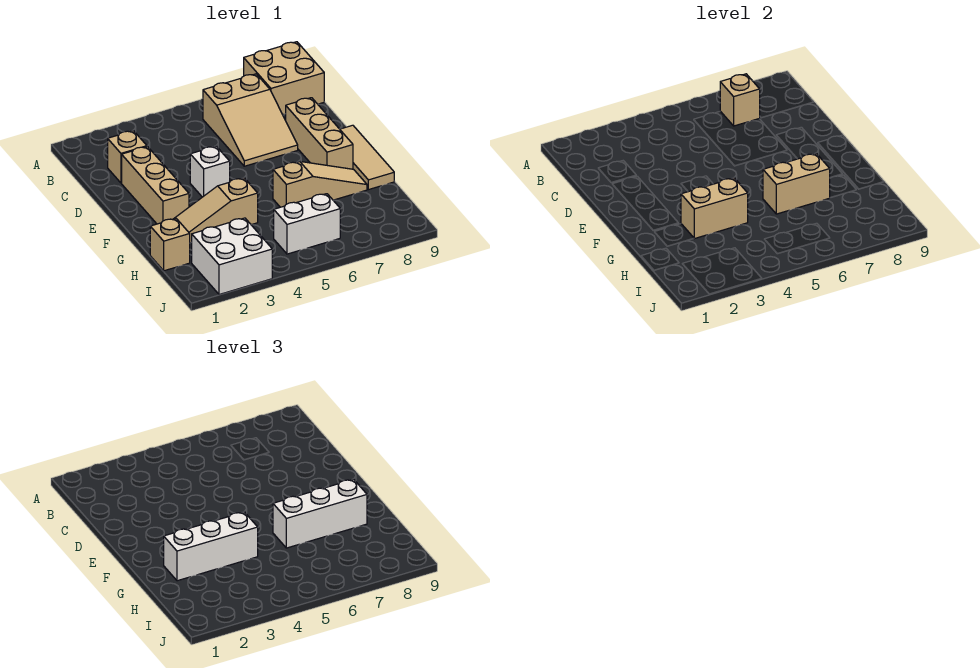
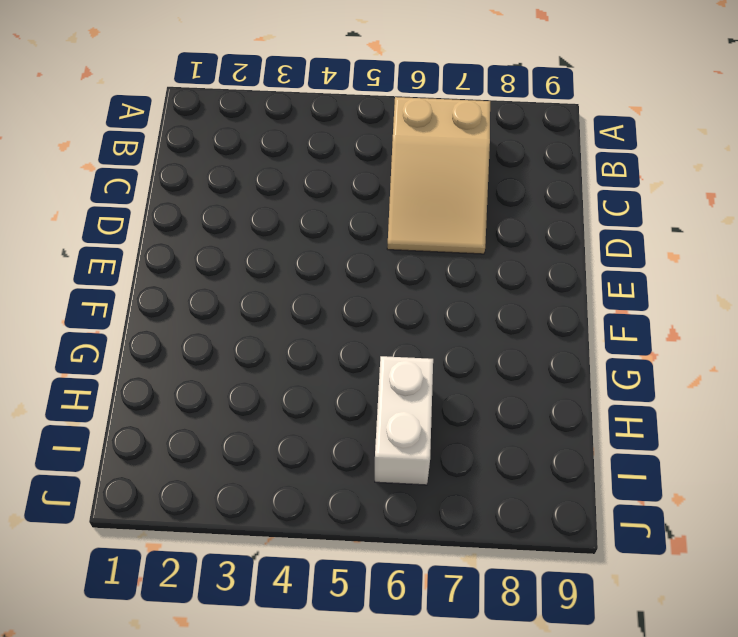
white brick H6:I6 level 1 -> white brick I5:I6 level 1
none -> tan brick A8:B9 level 1
none -> tan brick C2 level 1
none -> tan brick D2:F2 level 1

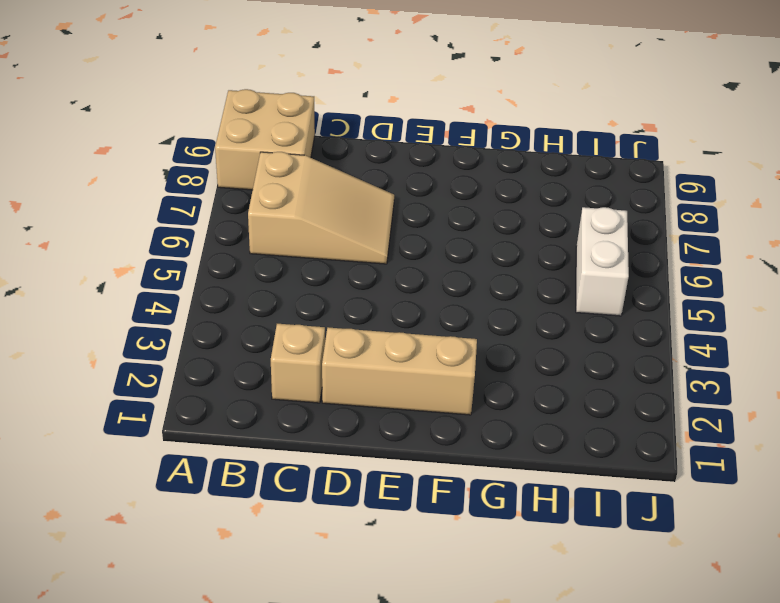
none -> tan brick D8:F8 level 1
none -> white brick E4 level 1
none -> tan tile E9:G9 level 1

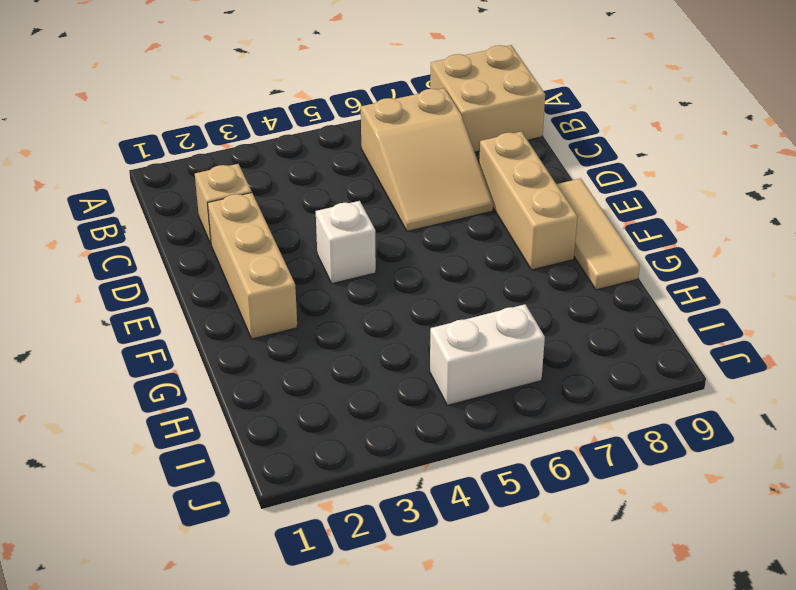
none -> tan slope G2:G4 level 1 top 4
none -> tan slope G6:G8 level 1 top 6
none -> tan brick H1 level 1

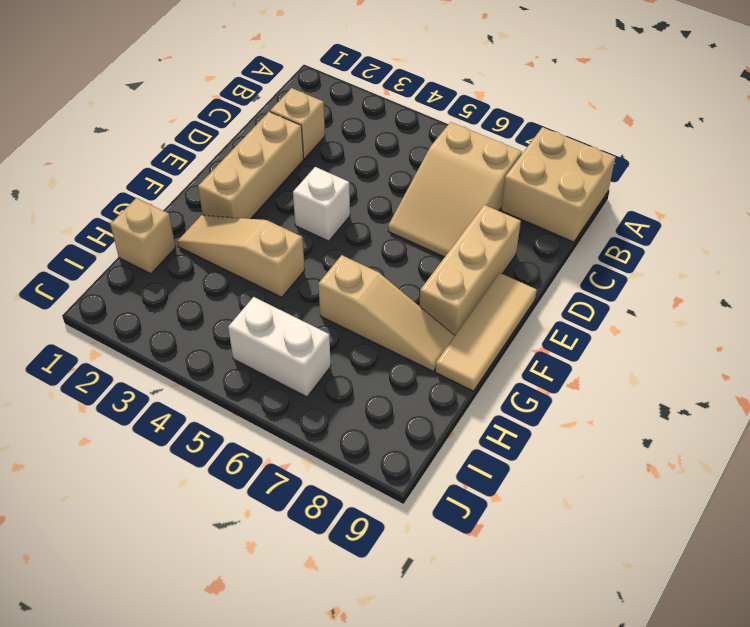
none -> white brick I2:J3 level 1
none -> tan brick B7 level 2
none -> tan brick G3:G4 level 2

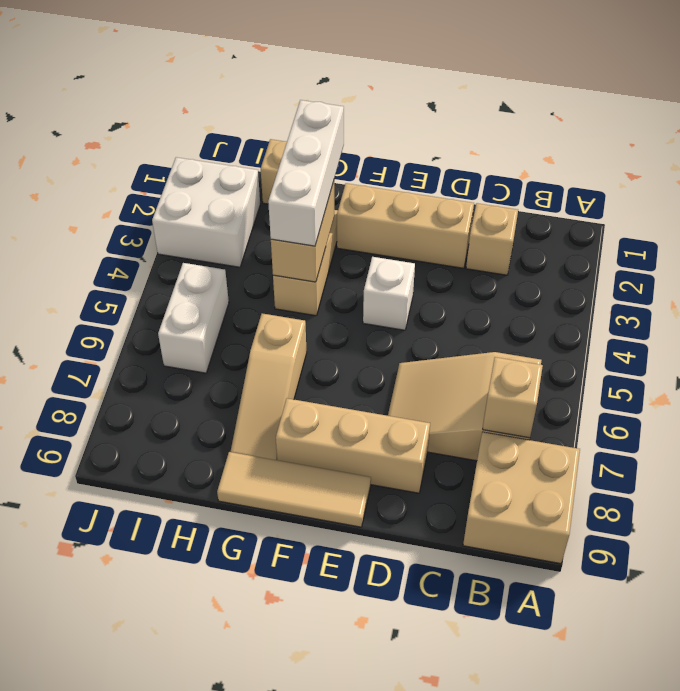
none -> tan brick G6:G7 level 2
none -> white brick G6:G8 level 3

